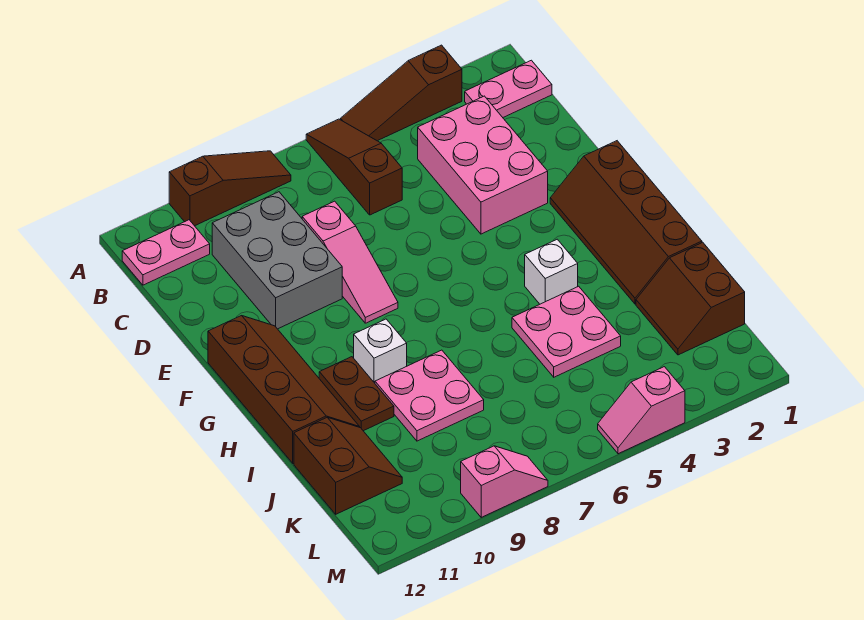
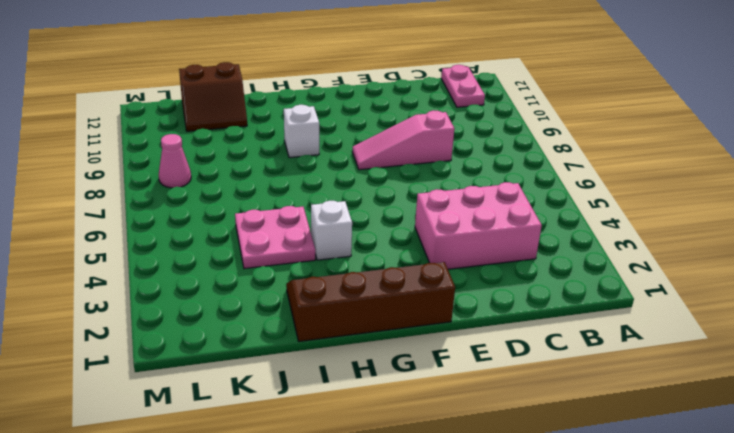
pink cone L8 level 1 -> none
none -> brown slope A3:A5 level 1 top 3
none -> brown slope A6:C6 level 1 top C
none -> brown slope A8:A10 level 1 top 10

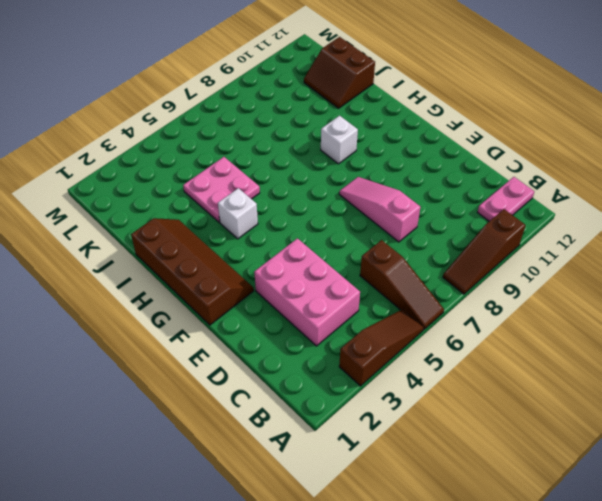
none -> pink plate B1:B2 level 1
none -> grey brick C9:E10 level 1
none -> brown slope F11:I12 level 1 top 12

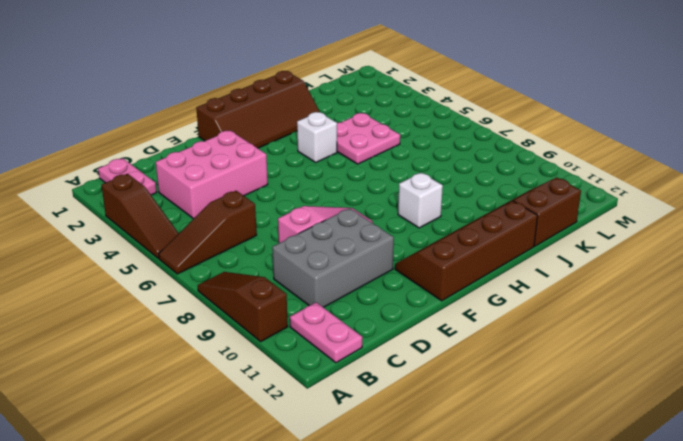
none -> brown plate H10:I10 level 1
none -> pink plate I8:J9 level 1
none -> brown slope J1:K2 level 1 top 1

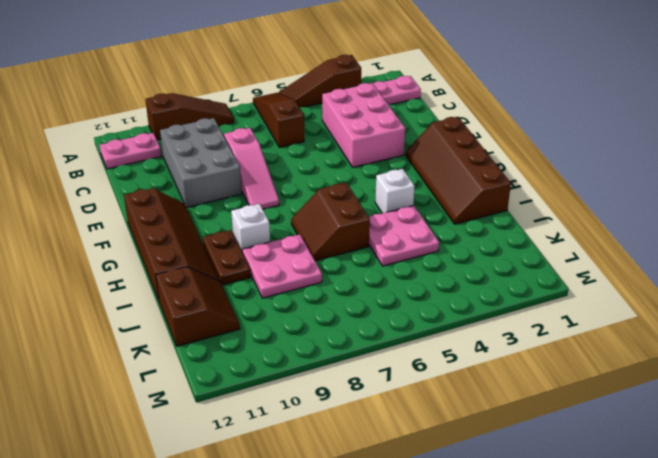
brown slope H6:I7 level 1 top 6 -> brown slope J1:K2 level 1 top 1
none -> pink slope M4:M5 level 1 top 4
none -> pink slope M8:M9 level 1 top 9

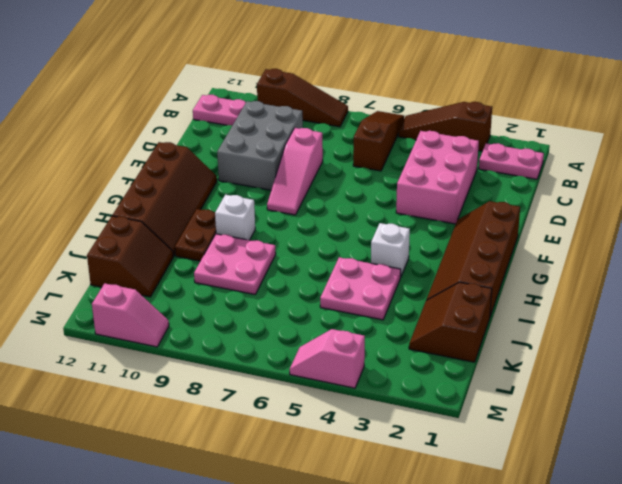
pink slope M10:M11 level 1 top 11 -> pink slope M8:M9 level 1 top 9

